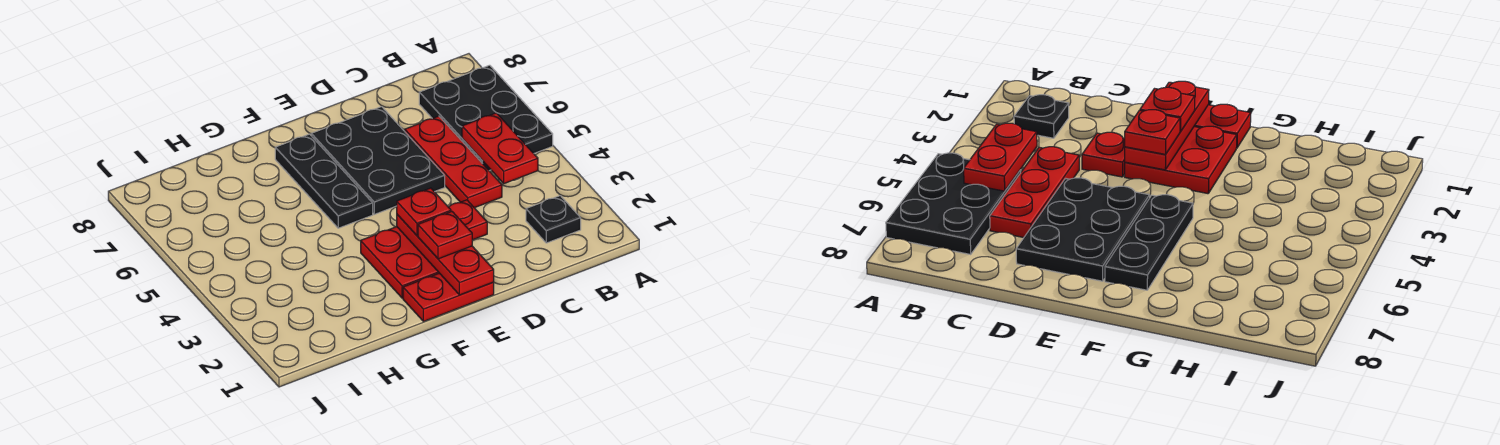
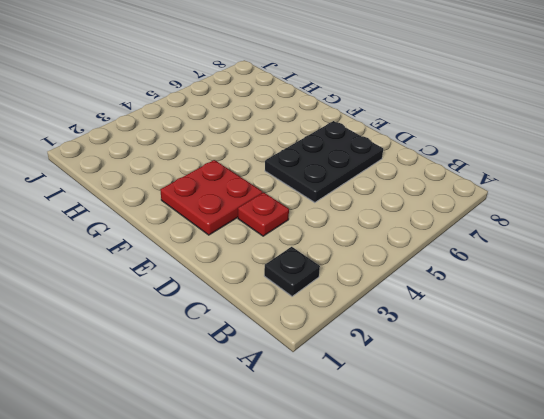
none -> black plate A5:B7 level 1
none -> red plate C4:C6 level 1
none -> red plate E1:F1 level 1

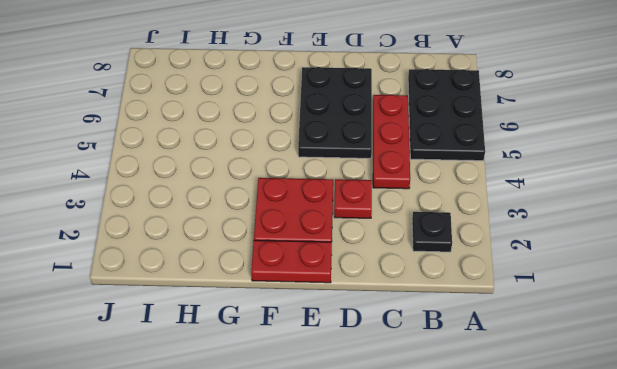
none -> black plate F5:F7 level 1
none -> red plate B4:B5 level 2
none -> red plate E1:E3 level 2

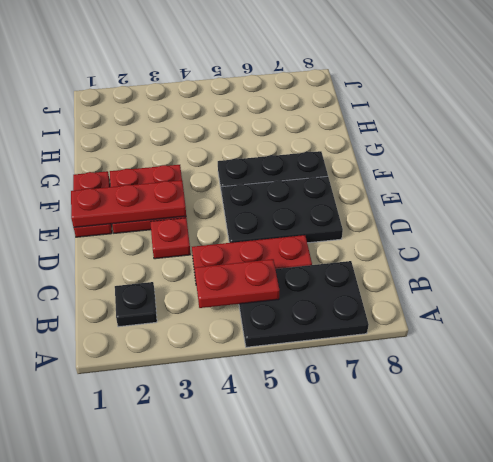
none -> red plate E2 level 3
none -> red plate E3 level 3

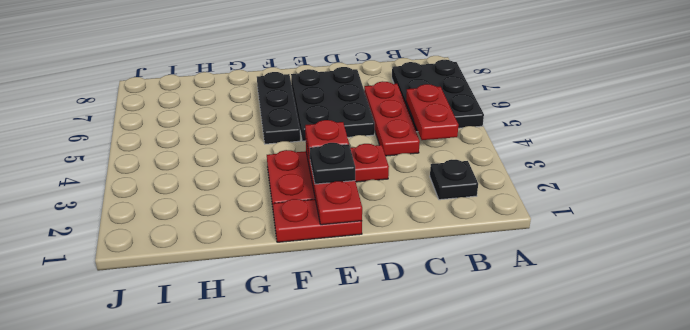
black plate E2 level 3 -> red plate E2 level 3

